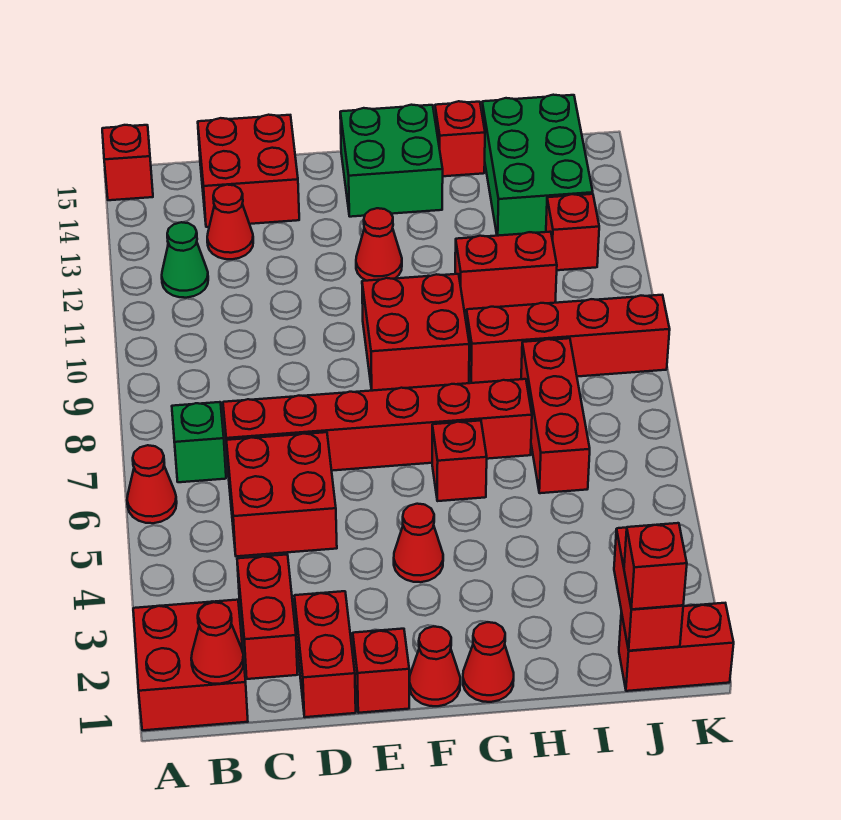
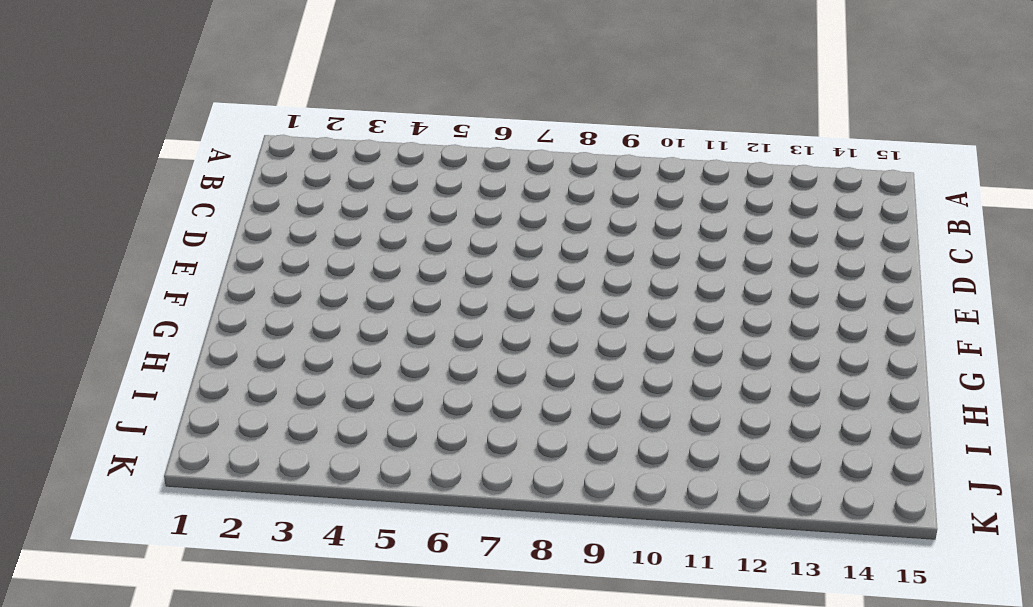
none -> red brick A1:B2 level 1
none -> red cone A6 level 1
none -> red brick A15 level 1

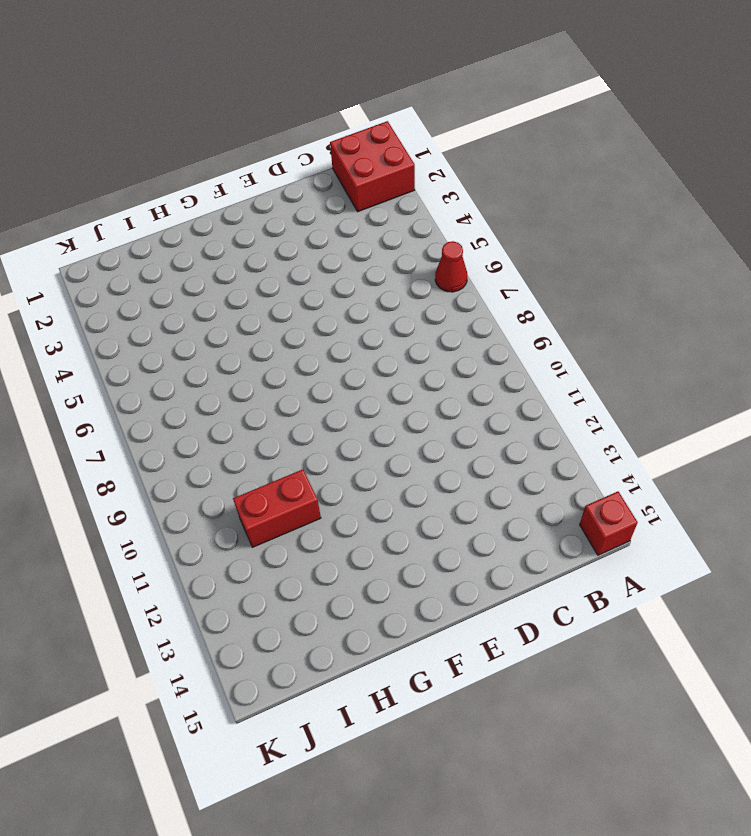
none -> green brick B7 level 1
none -> green cone B12 level 1
none -> red brick C2:C3 level 1

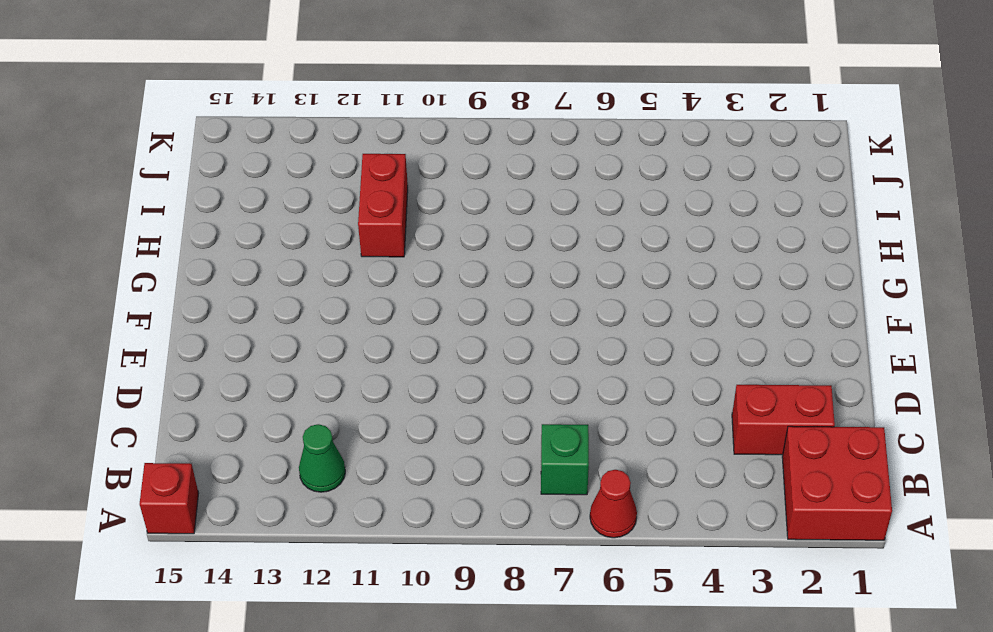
none -> red brick C5:D6 level 1
none -> red brick C7:H7 level 1
none -> red cone C13 level 1

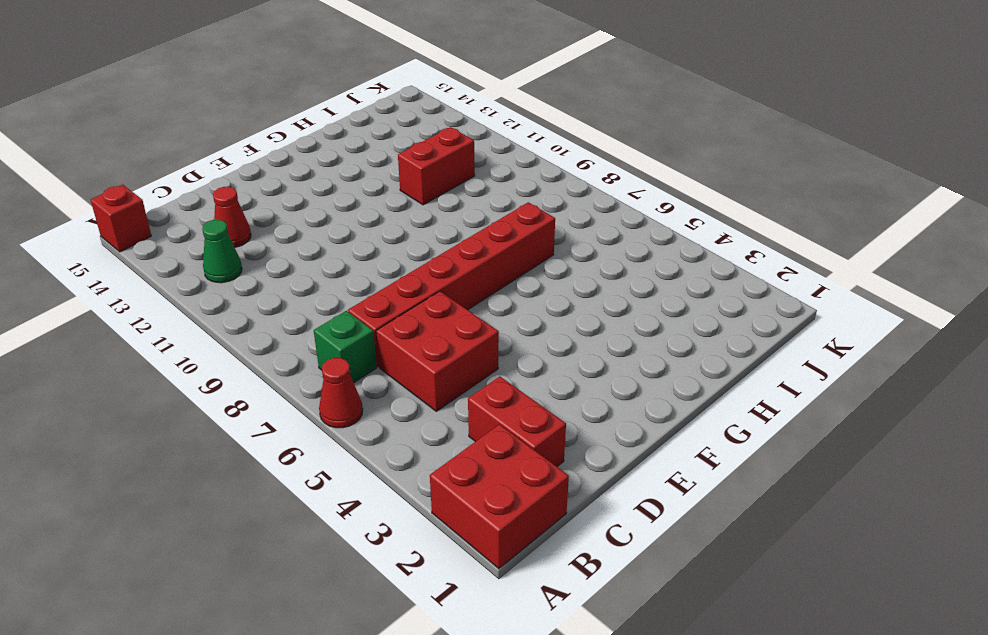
none -> red brick C14:D15 level 1
none -> red brick D1:D2 level 1
none -> red brick E1 level 1

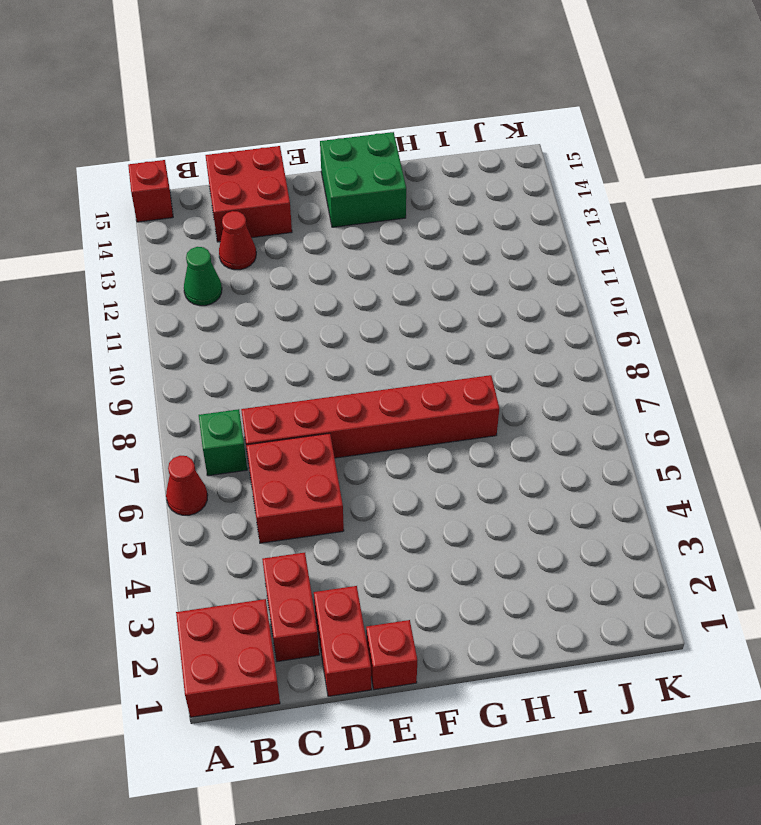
none -> red cone F1 level 1
none -> red cone F4 level 1
none -> red brick F9:G10 level 1

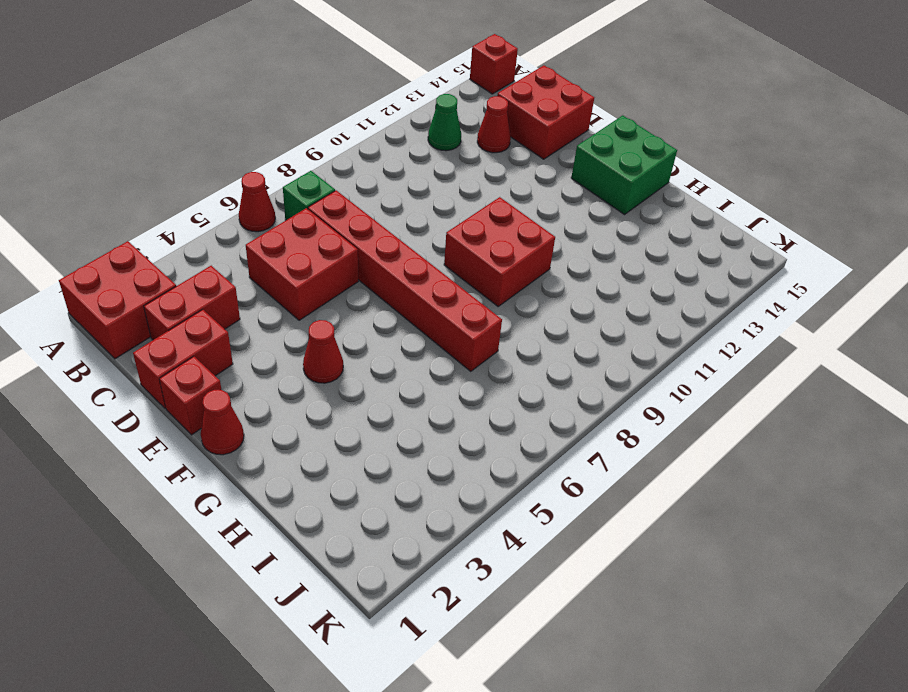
none -> red cone F12 level 1
none -> red cone G1 level 1
none -> red brick G6 level 1

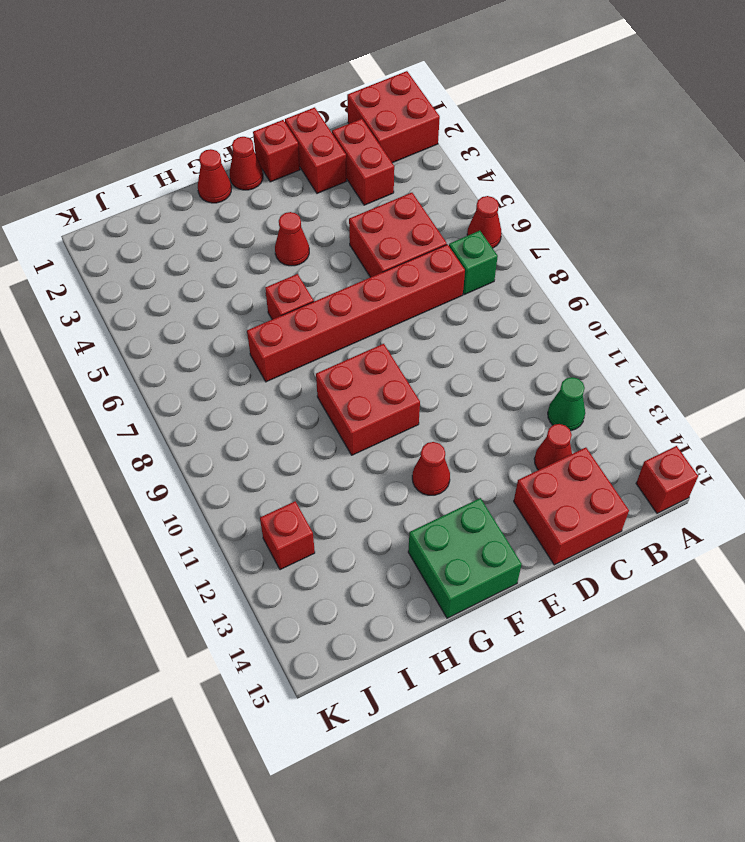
none -> red brick H9:K9 level 1
none -> red brick H11:I11 level 1
none -> red brick H15 level 1

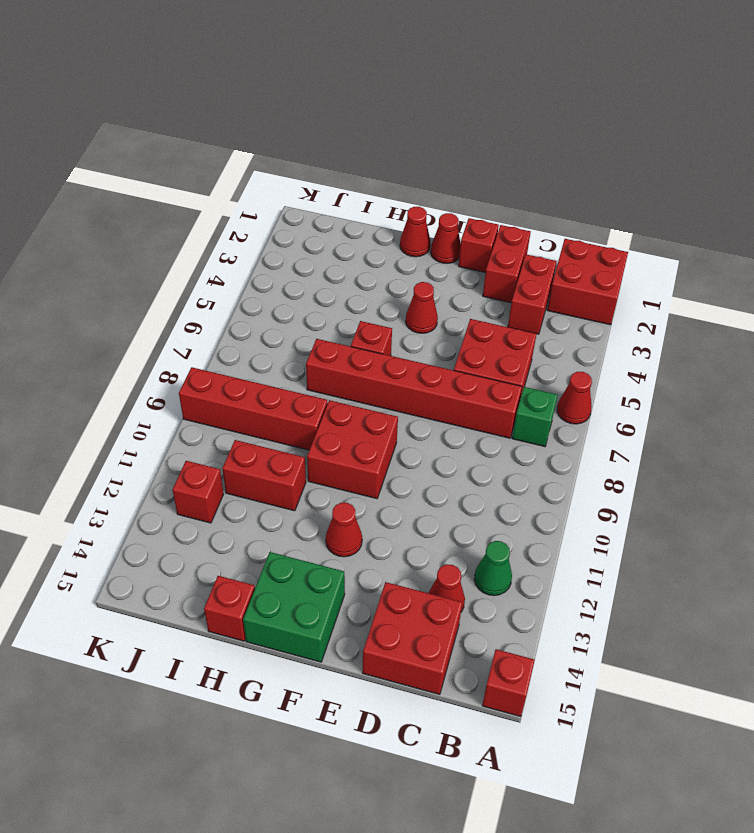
none -> red brick I6:I8 level 1
none -> green brick I13:J15 level 1
none -> red brick J1:K1 level 1

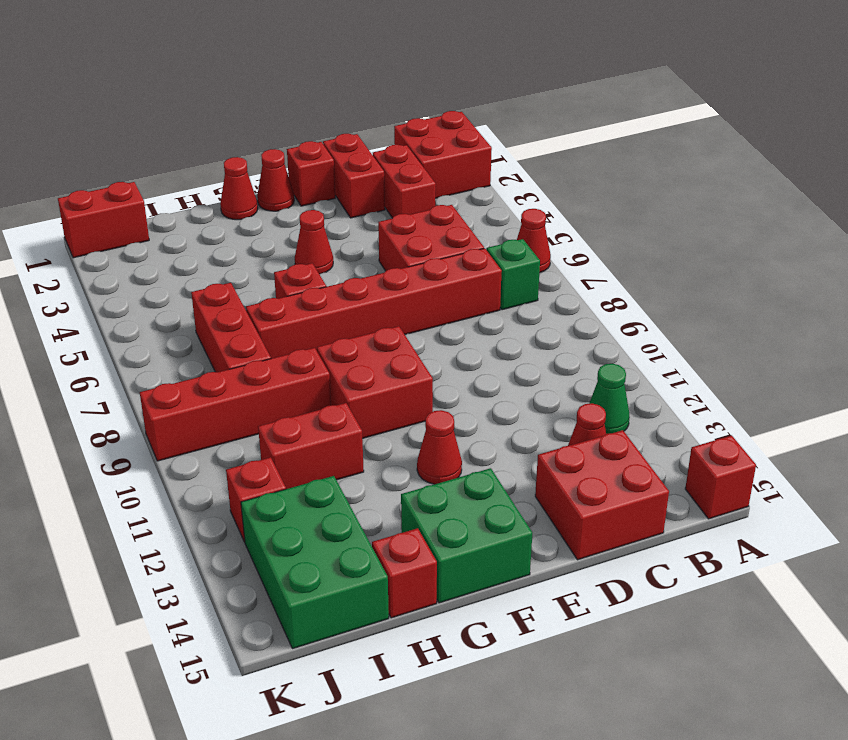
none -> red cone B1 level 2
none -> red brick J1:J2 level 2
none -> red brick J1 level 3

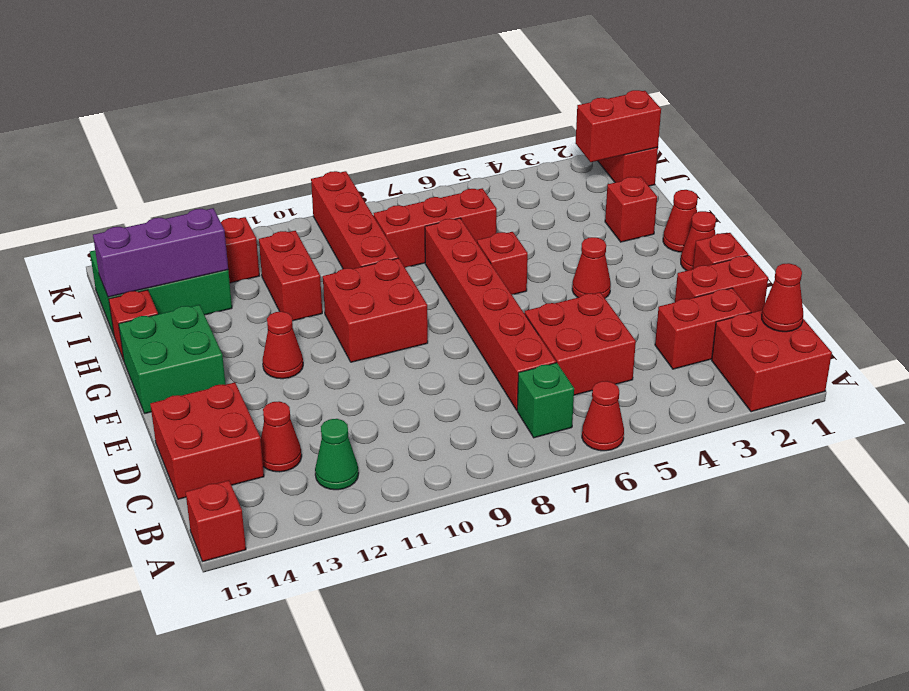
red brick H2 level 1 -> red brick J1 level 3
purple brick I13:I15 level 2 -> none

